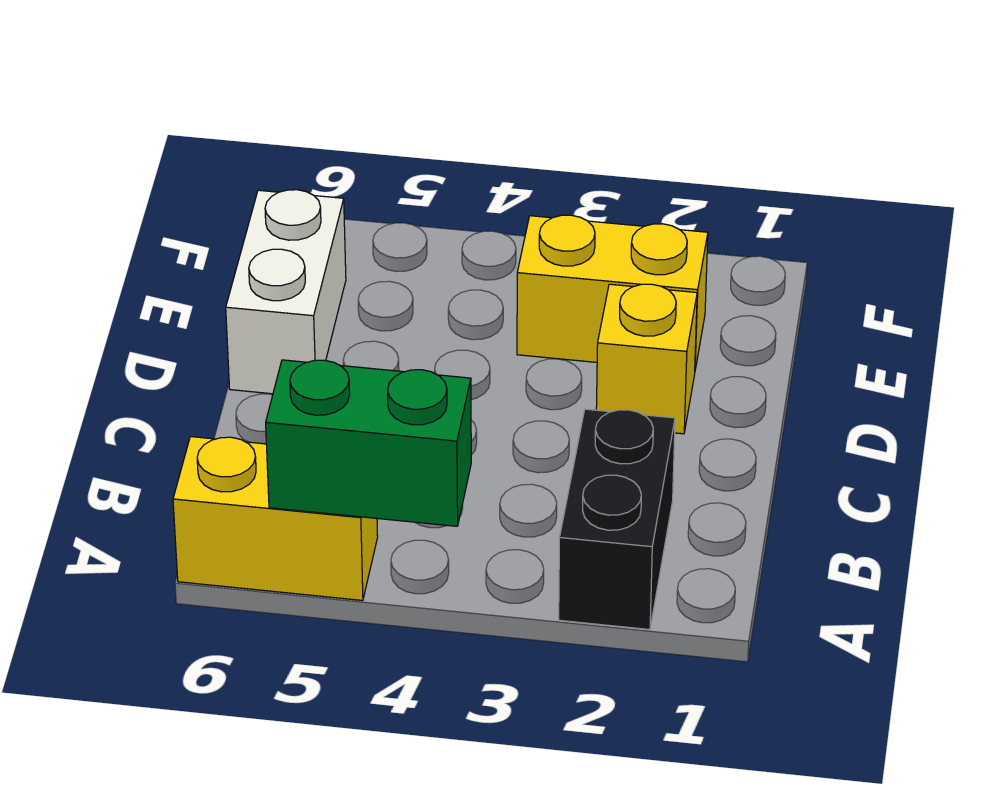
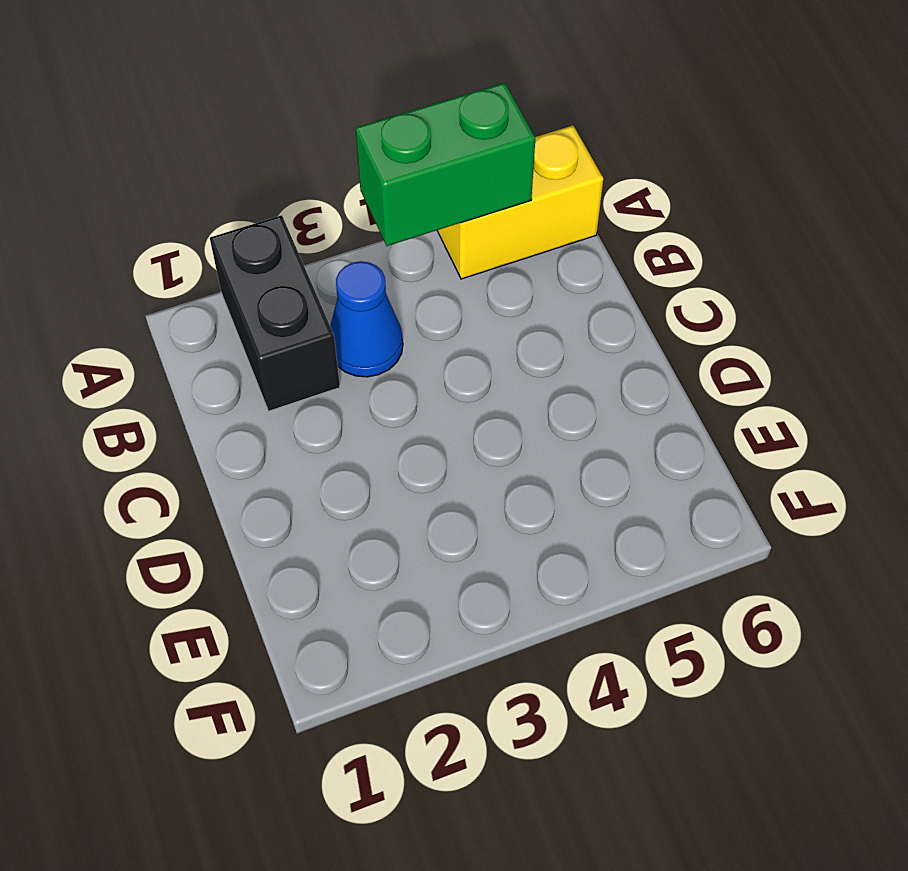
blue cone B3 level 1 -> none
none -> yellow brick D2 level 1
none -> white brick D6:E6 level 1

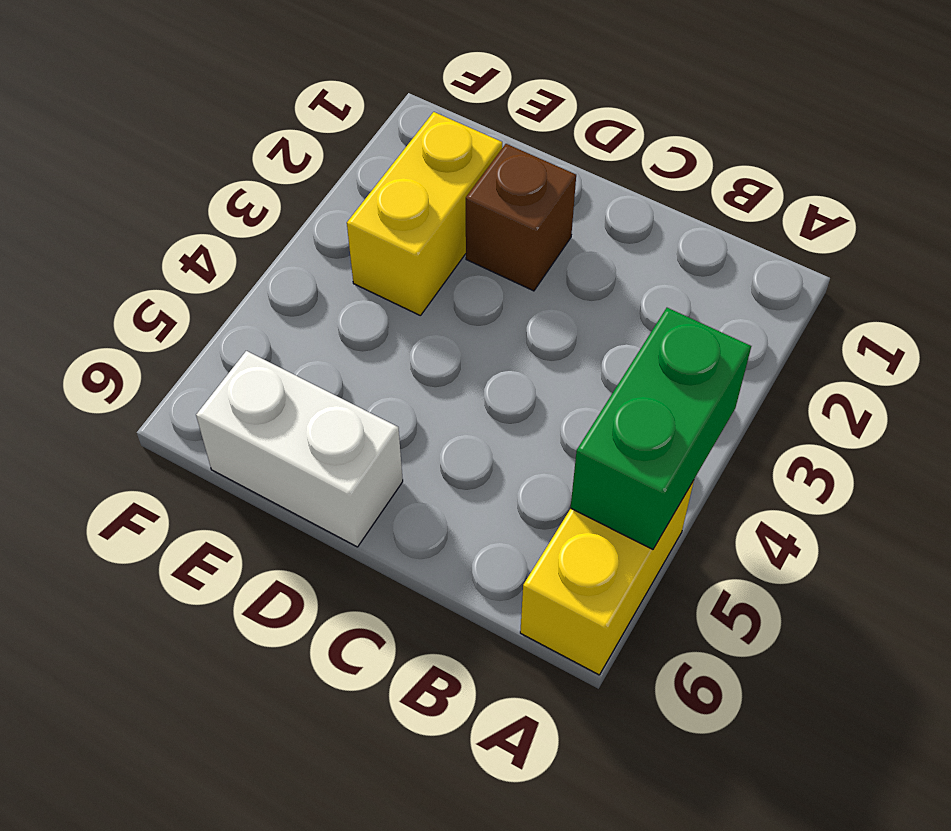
brown brick D2 level 1 -> yellow brick D2 level 1
none -> black brick A2:B2 level 1

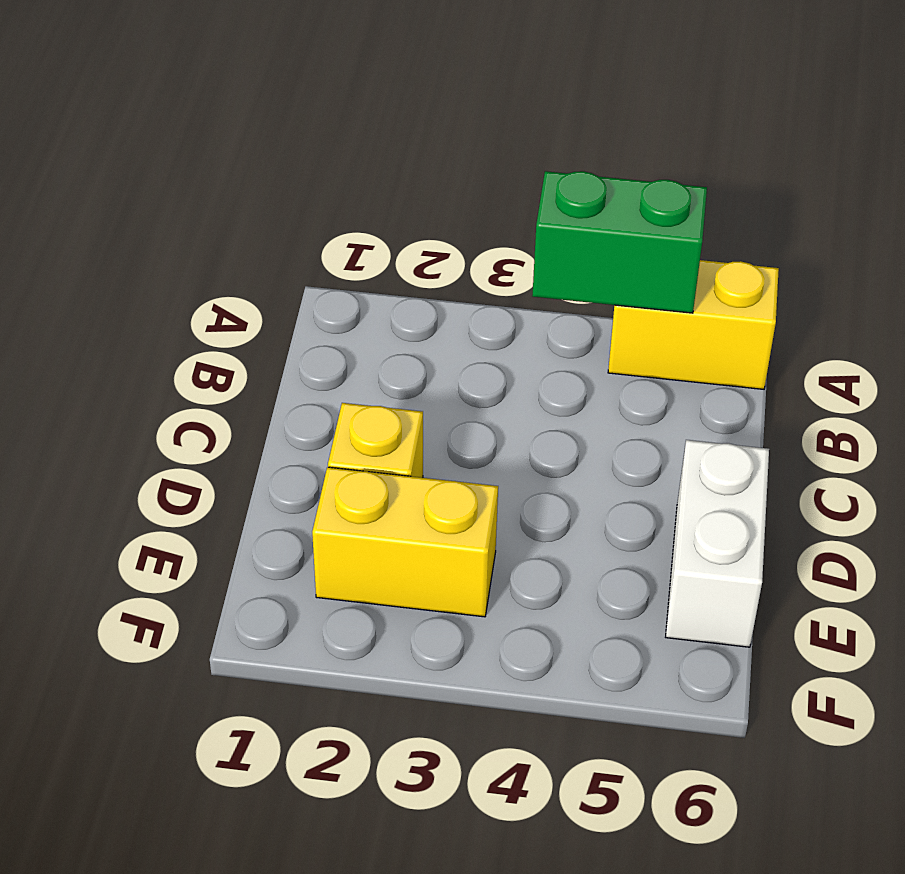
none -> black brick A2:B2 level 1

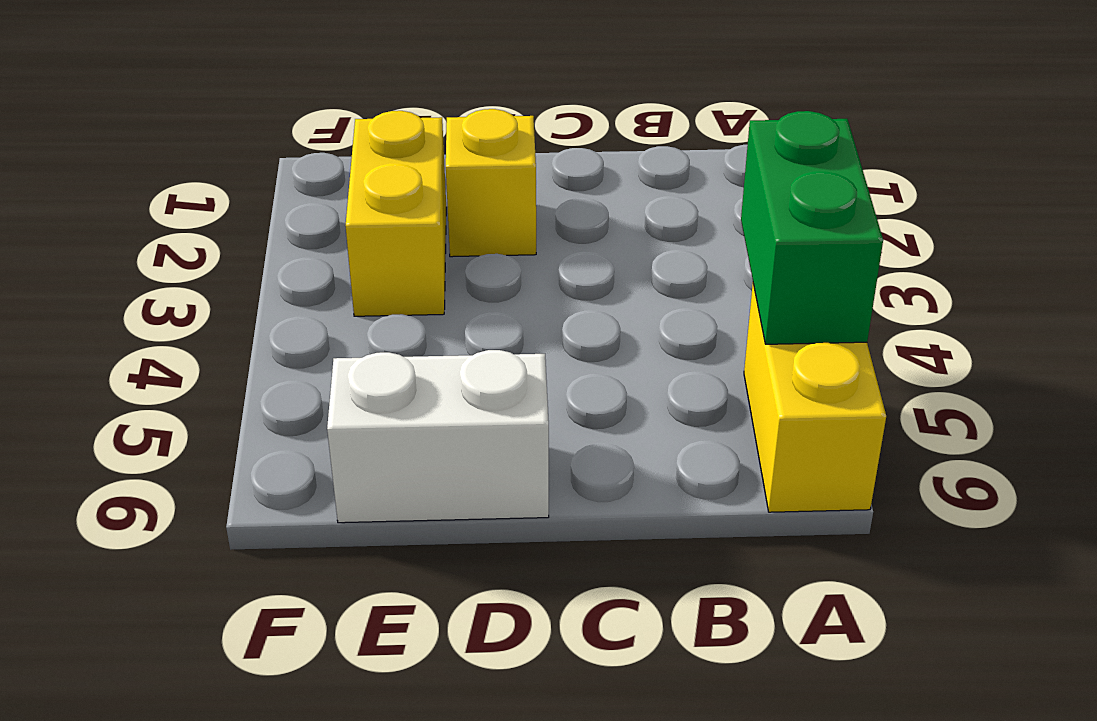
none -> black brick A2:B2 level 1

